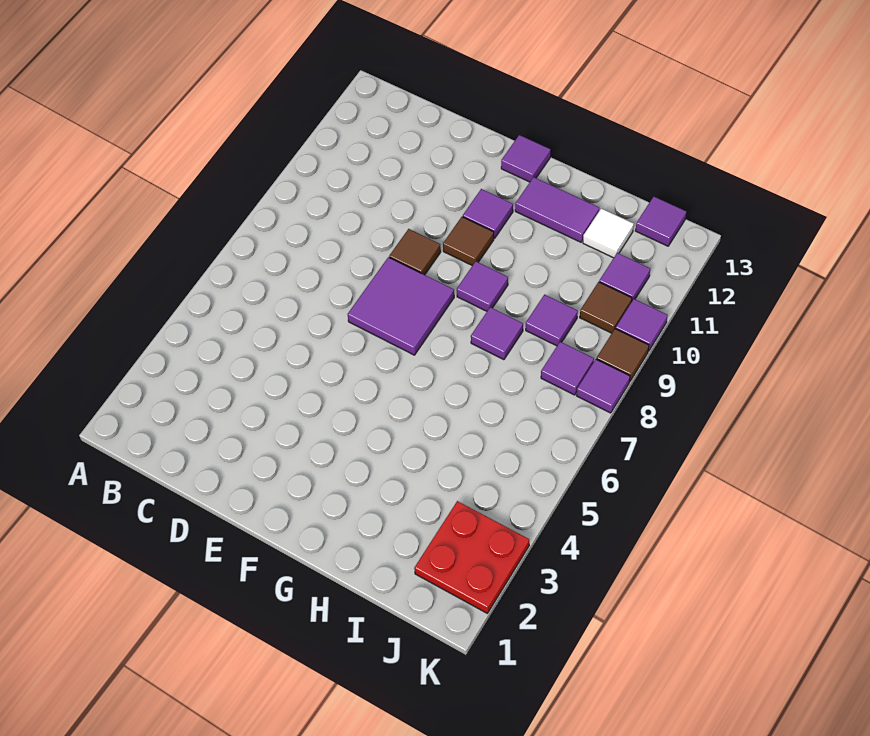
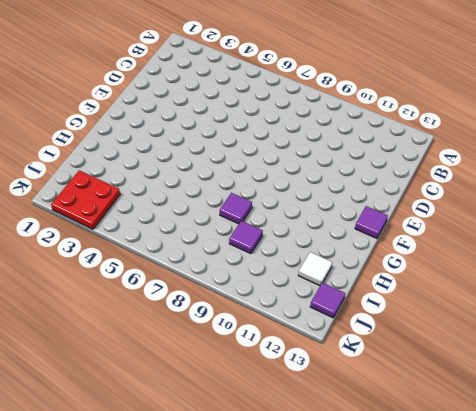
none -> purple tile E7:F8 level 1
none -> brown tile E9 level 1
none -> brown tile F10 level 1

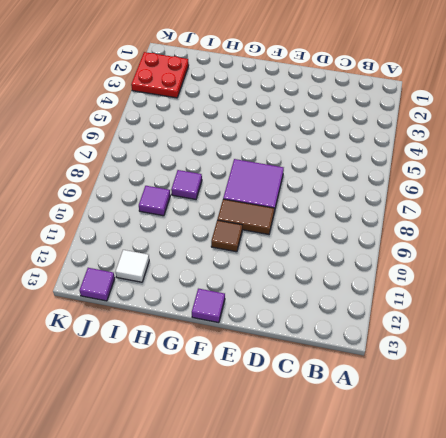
brown tile E9:F9 level 1 -> brown tile E9 level 1
none -> purple tile F11 level 1
none -> purple tile G9 level 1
none -> purple tile G12:H12 level 1

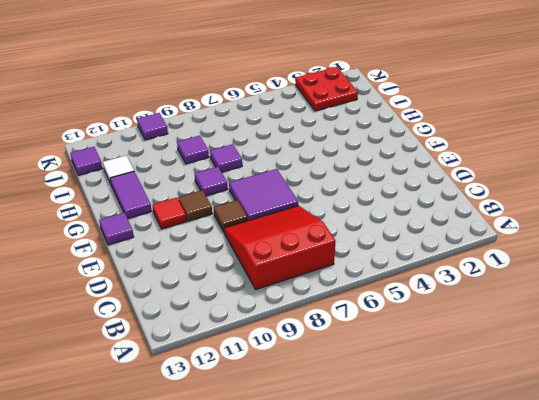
red slope B7:D9 level 1 top B -> none
red tile F11 level 1 -> purple tile F11 level 1
none -> purple tile J8 level 1
none -> brown tile J10 level 1
none -> purple tile J11 level 1

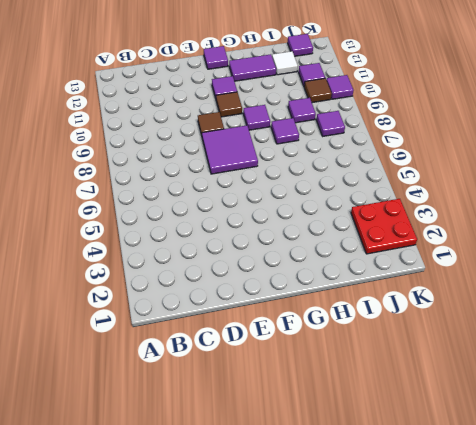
none -> purple tile K8 level 1
none -> brown tile K9 level 1

